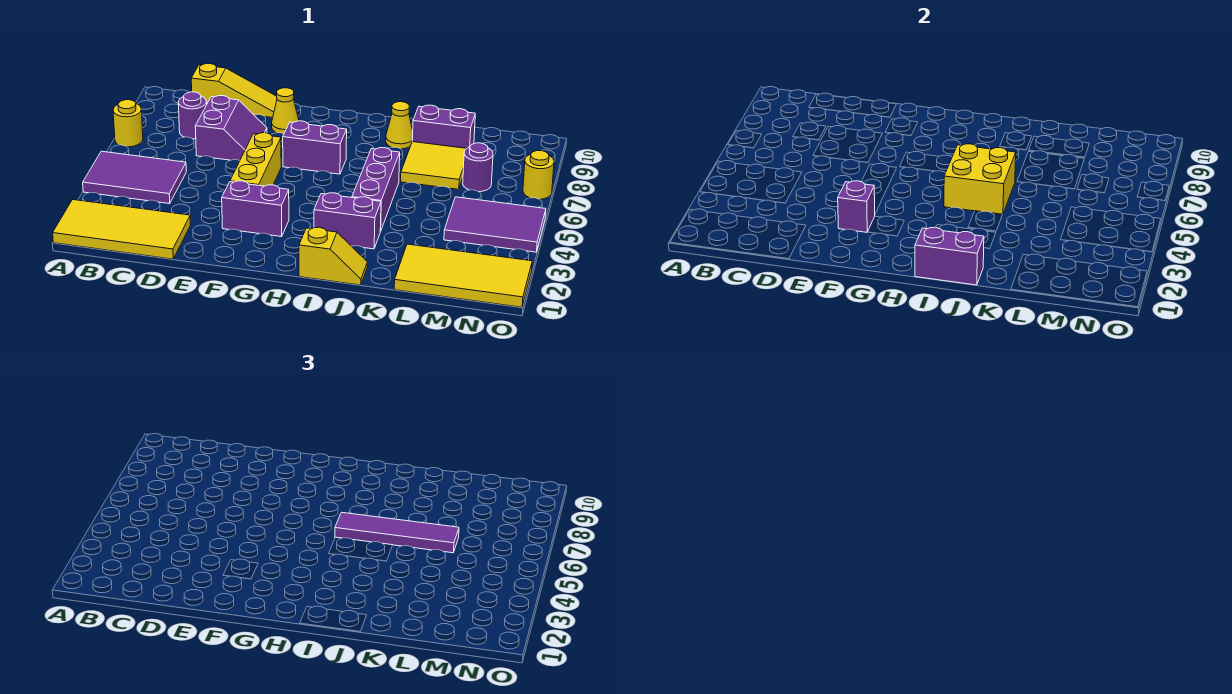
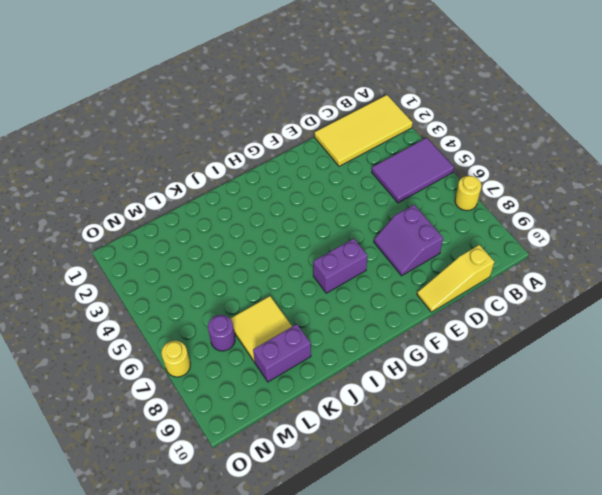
none -> purple round brick C8 level 1
none -> purple brick F3:G3 level 1
none -> yellow brick F4:F6 level 1

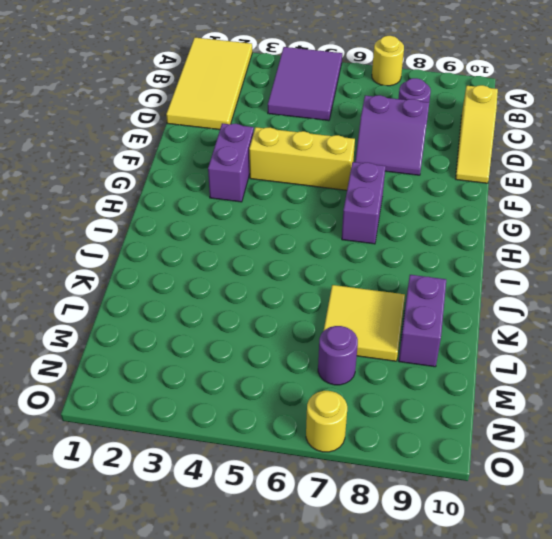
none -> yellow cone F9 level 1
none -> yellow slope I1:J1 level 1 top I
none -> purple brick I3:J3 level 1

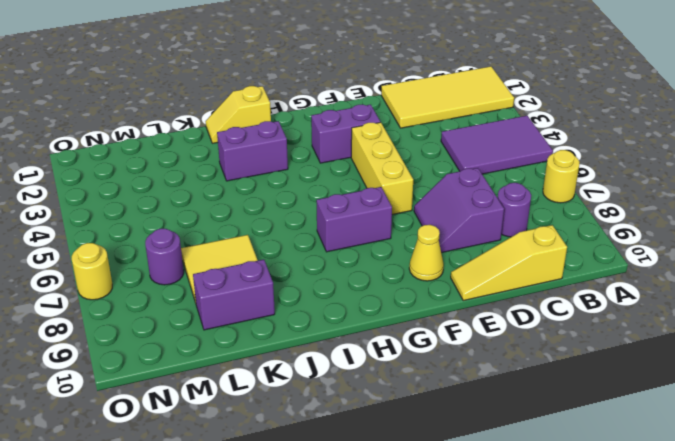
none -> purple brick J4:J6 level 1
none -> yellow cone J9 level 1
none -> yellow tile L1:O2 level 1

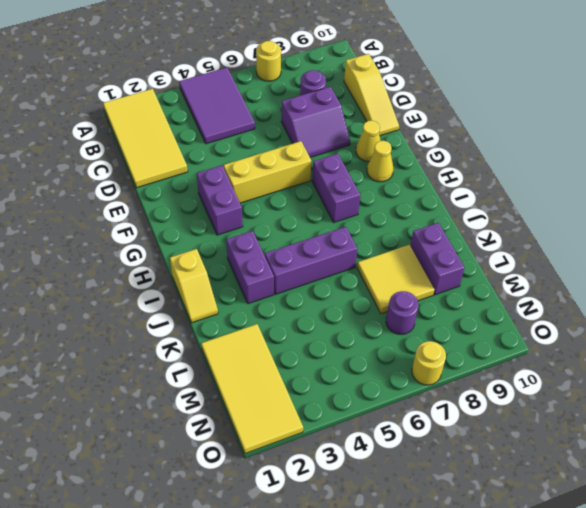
yellow cone G9 level 1 -> yellow cone J9 level 1
none -> purple tile M4:O5 level 1
none -> purple brick F3 level 2
none -> purple brick I1:J1 level 2

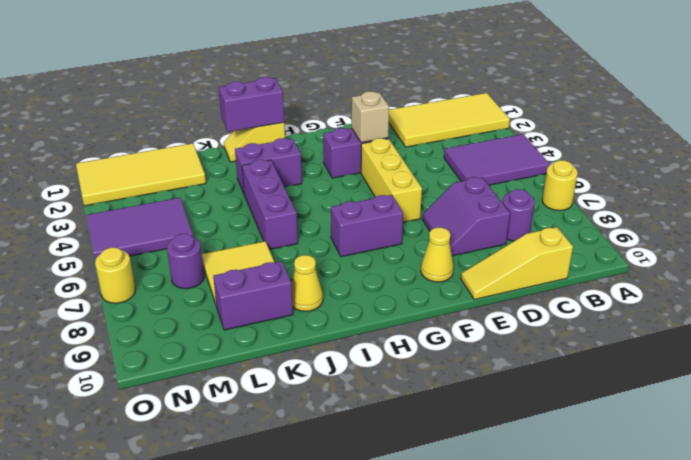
tan brick F3 level 2 -> purple brick F3 level 2
none -> yellow brick I5:J6 level 2
none -> purple tile I6:L6 level 3

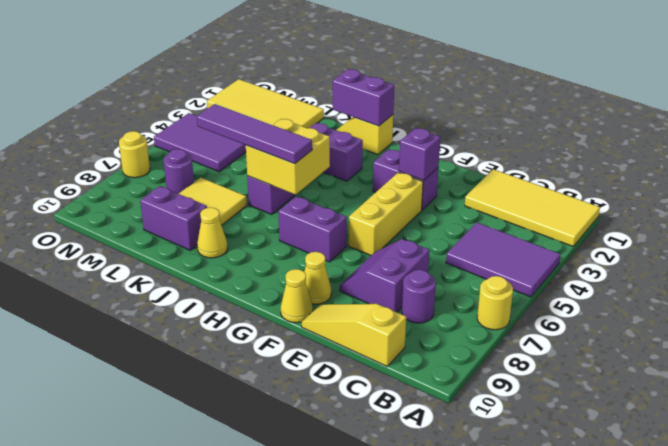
yellow cone F10 level 1 -> none

